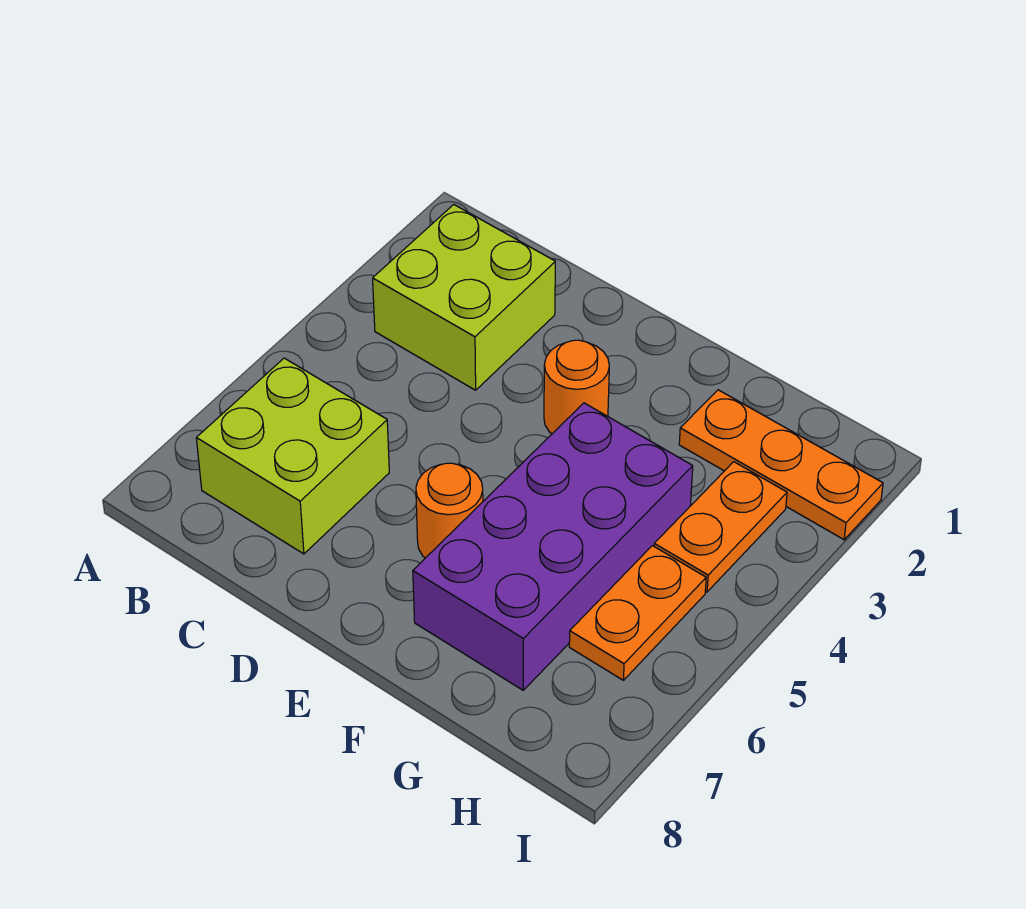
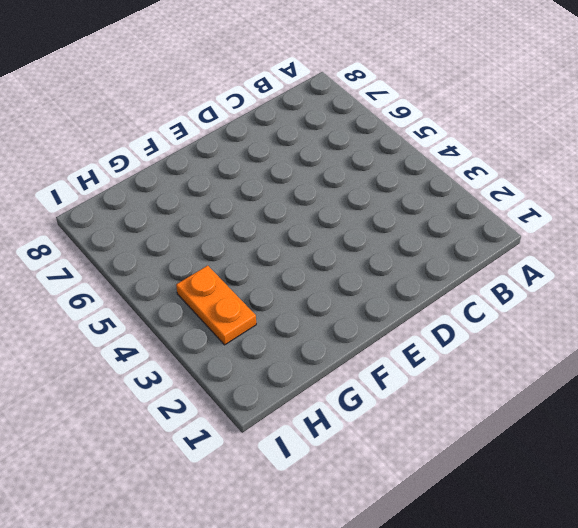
none -> lime brick B2:C3 level 1
none -> lime brick B6:C7 level 1

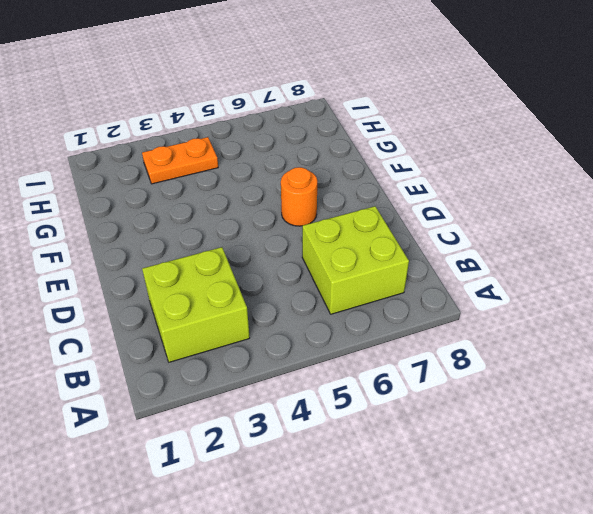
none -> orange round brick E3 level 1
none -> purple brick F4:G7 level 1

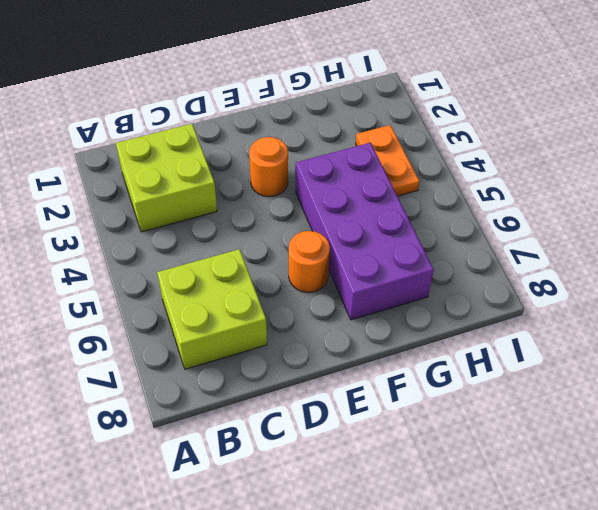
none -> orange plate G2:I2 level 1
none -> orange plate H5:H6 level 1

